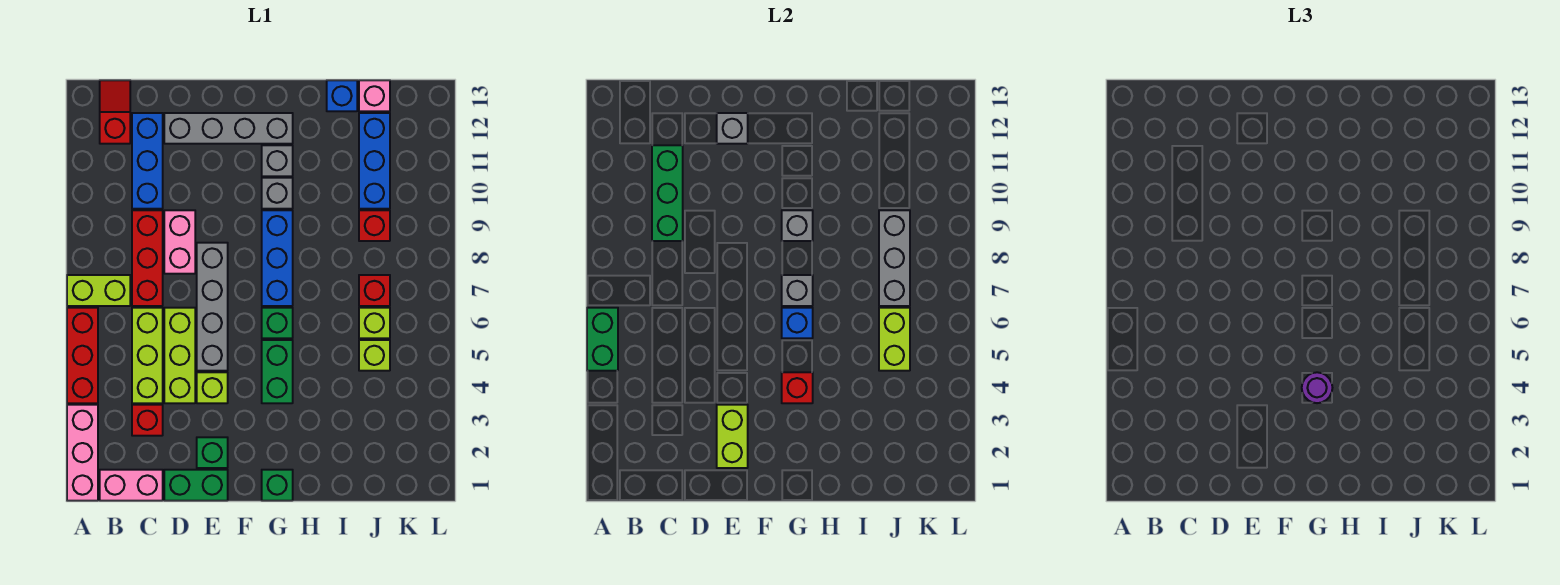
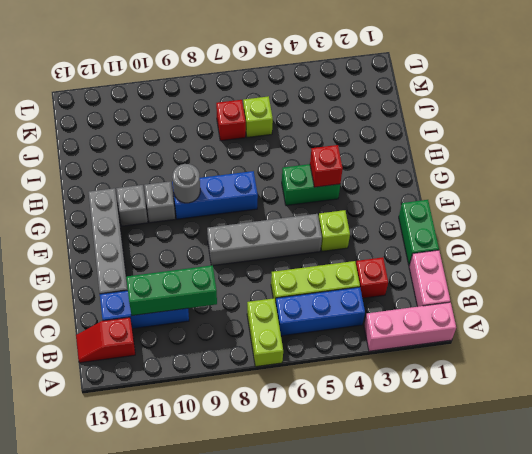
blue brick B4:B6 level 1 -> blue brick J10:J12 level 1
grey round brick G9 level 2 -> grey brick G9 level 2
none -> red brick A4:A6 level 1
none -> red brick C7:C9 level 1
none -> lime brick D4:D6 level 1
none -> pink brick D8:D9 level 1

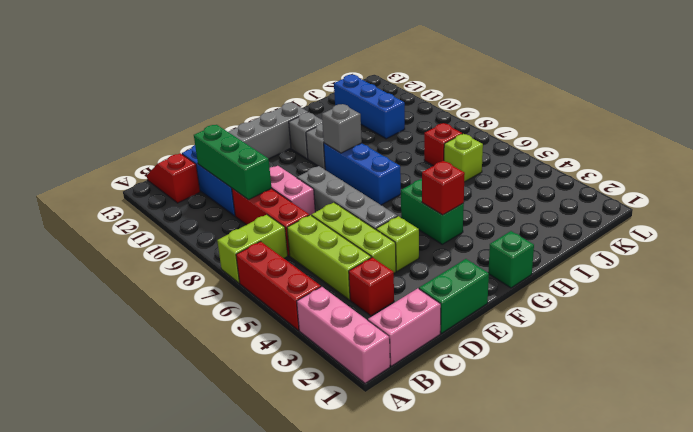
none -> green brick E2 level 1
none -> green brick G6 level 1
none -> blue brick I13 level 1
none -> lime brick J5 level 1

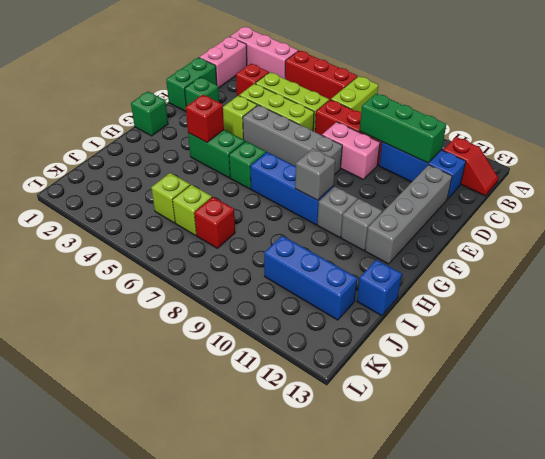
none -> red brick J9 level 1
none -> pink brick J13 level 1
none -> green brick A5:A6 level 2
none -> lime brick E2:E3 level 2

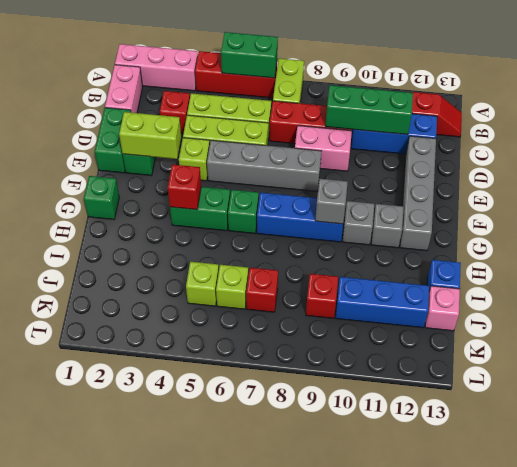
none -> grey brick E12 level 2
none -> blue brick G6 level 2
none -> grey brick G7 level 2
none -> lime brick J5:J6 level 2

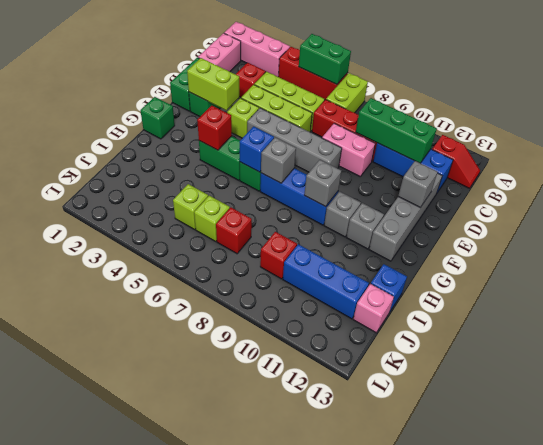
none -> lime brick J5:J6 level 2
none -> grey brick J7:J9 level 2
none -> purple round brick G4 level 3

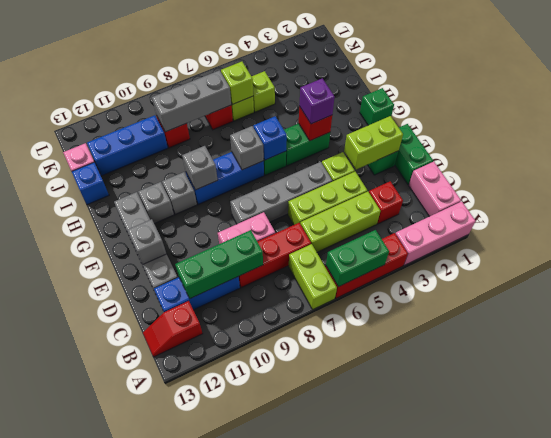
purple brick G4 level 3 -> purple round brick G4 level 3
lime brick J6 level 2 -> lime brick J5:J6 level 2

